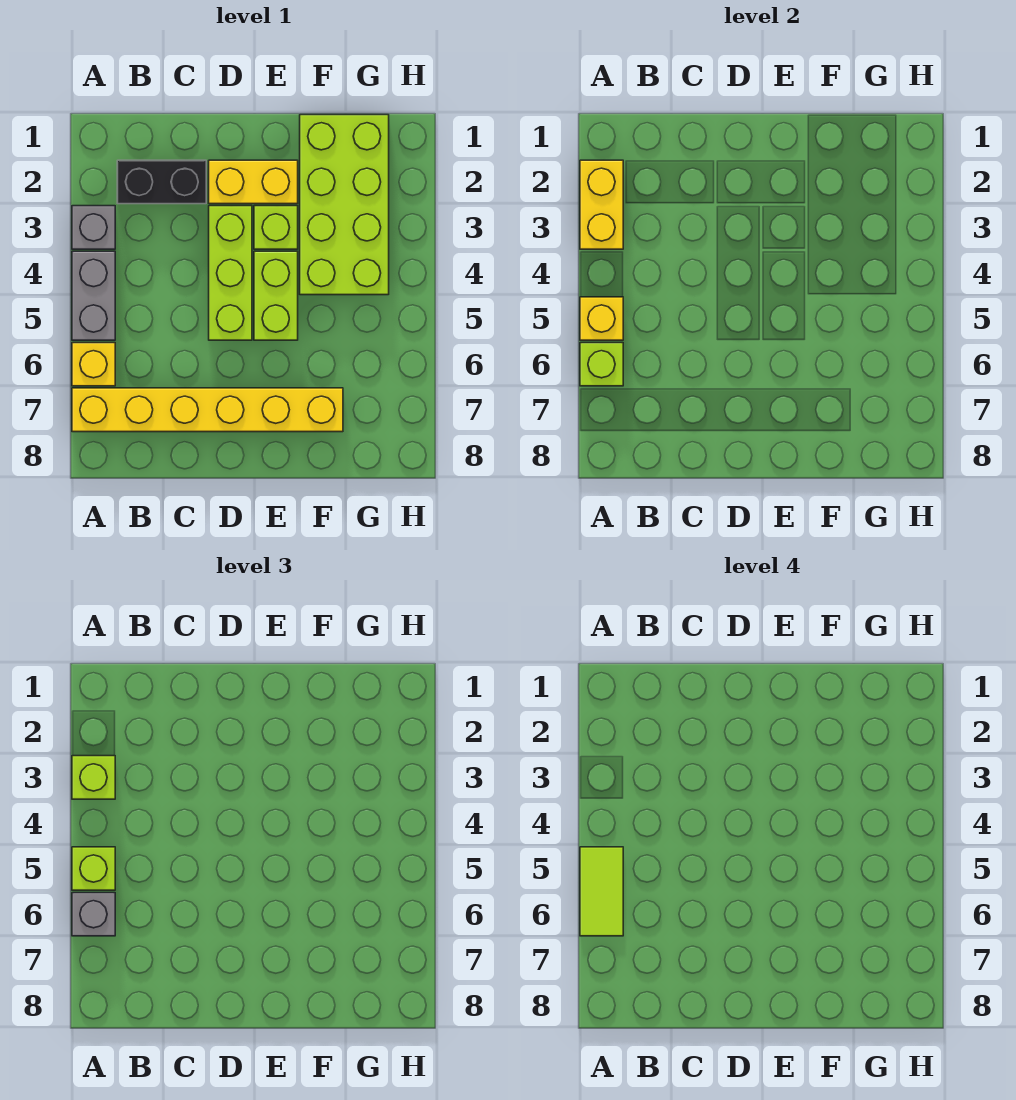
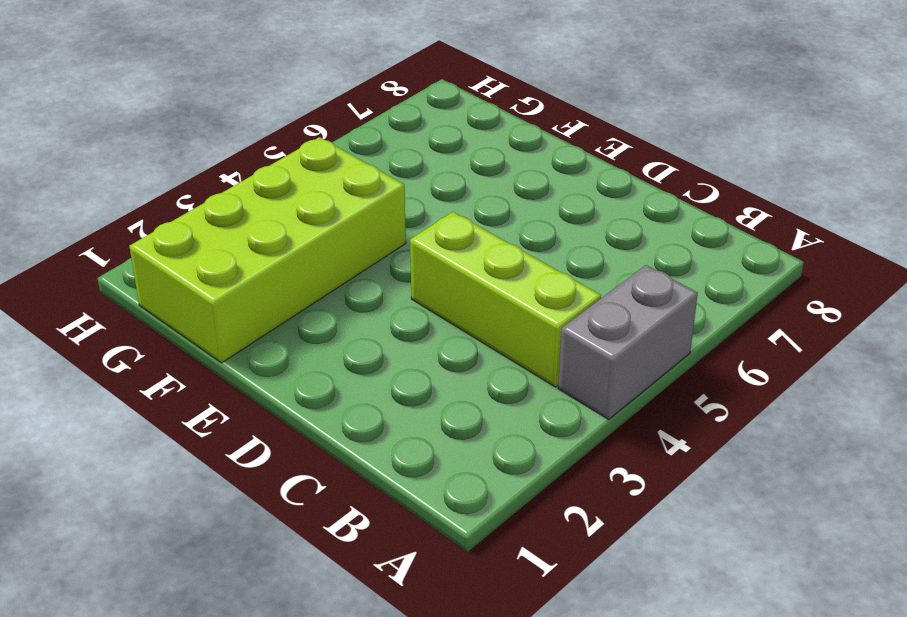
lime brick B4:D4 level 1 -> lime brick D3:D5 level 1
none -> grey brick A3 level 1
none -> yellow brick A6 level 1
none -> yellow brick A7:F7 level 1

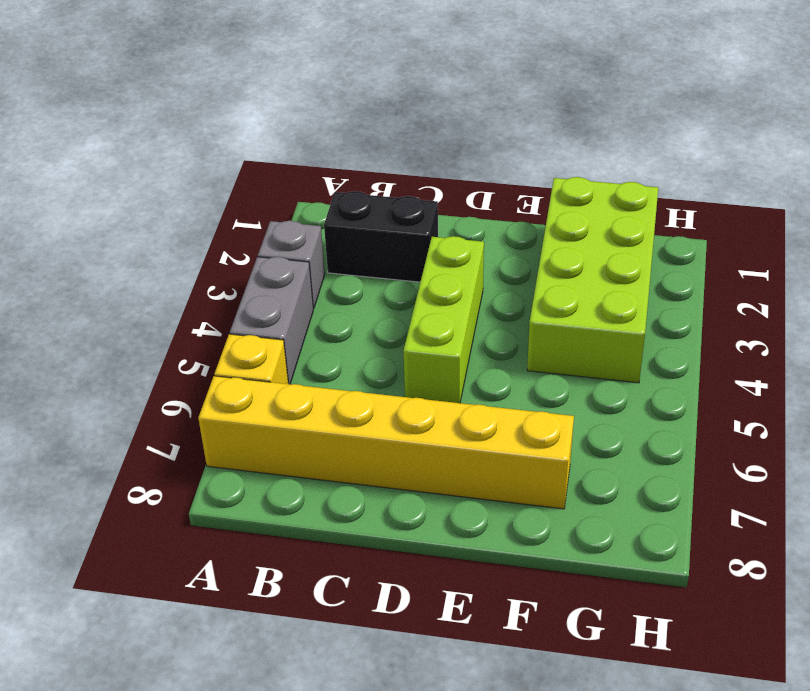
none -> yellow brick D2:E2 level 1
none -> lime brick E3 level 1
none -> lime brick E4:E5 level 1

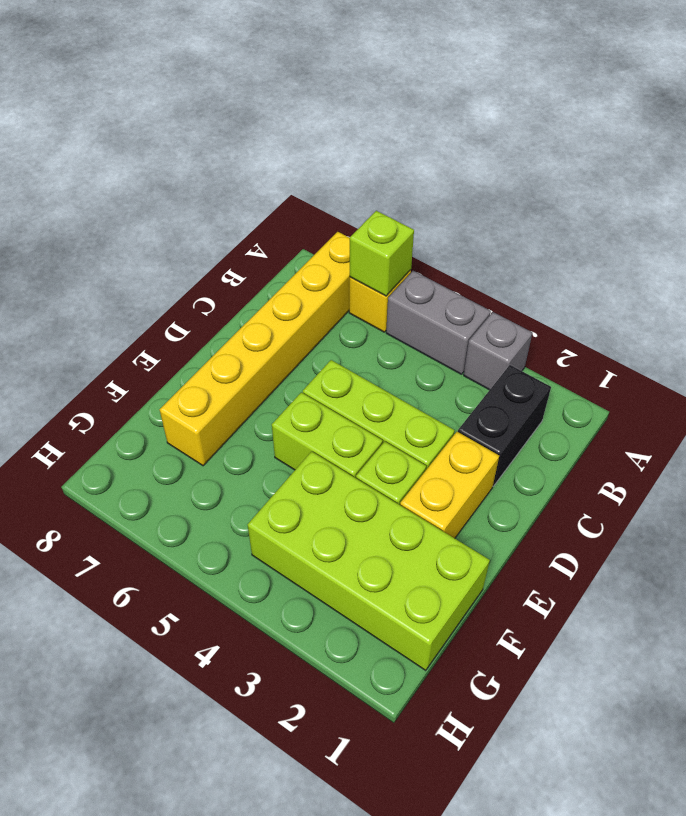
none -> yellow brick A2:A3 level 2
none -> yellow brick A5 level 2
none -> lime brick A3 level 3

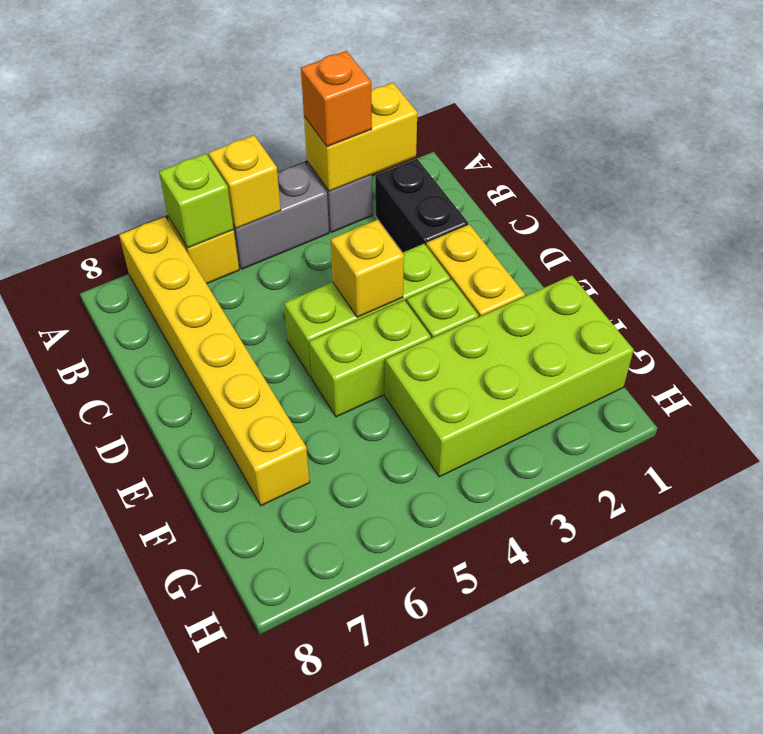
orange brick A3 level 3 -> lime brick A3 level 3
yellow brick D4 level 2 -> none
none -> lime brick A5 level 3
none -> grey brick A6 level 3
none -> lime tile A5:A6 level 4

